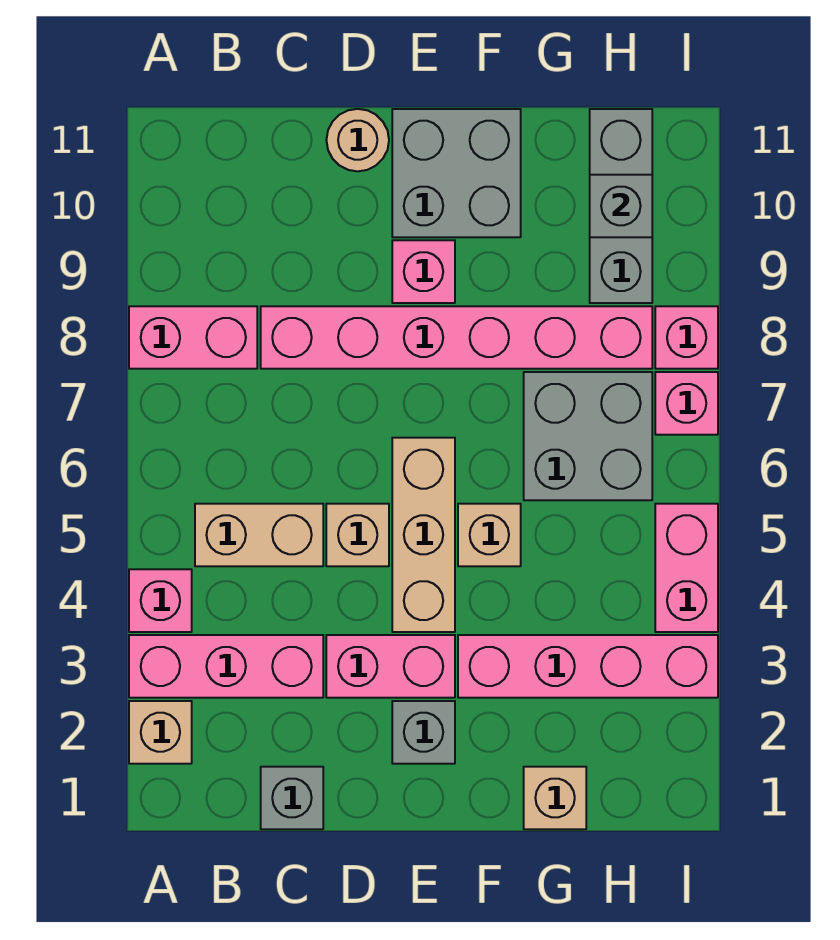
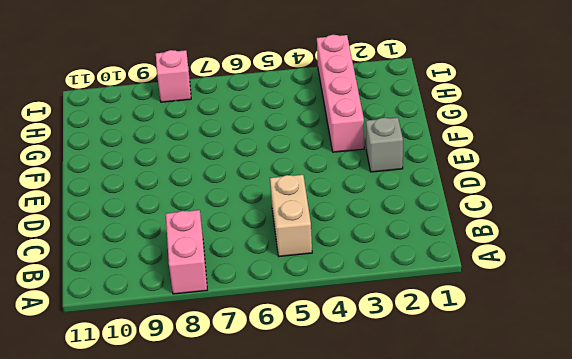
none -> tan brick A2 level 1
none -> pink brick A3:C3 level 1
none -> pink brick A4 level 1

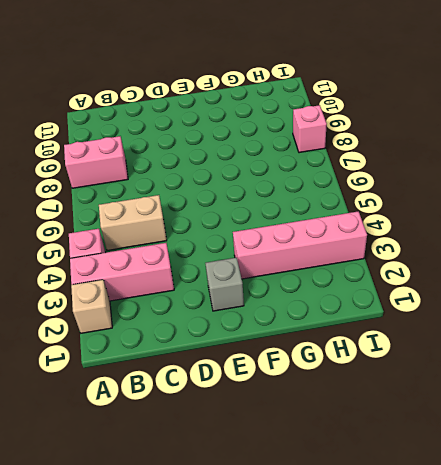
none -> grey brick C1 level 1
none -> pink brick C8:H8 level 1
none -> pink brick D3:E3 level 1

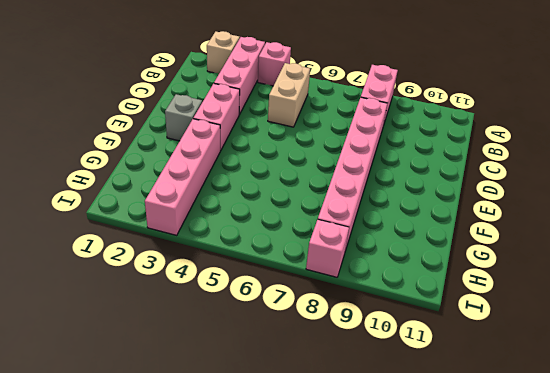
none -> grey brick C1 level 1
none -> tan brick D5 level 1
none -> tan round brick D11 level 1

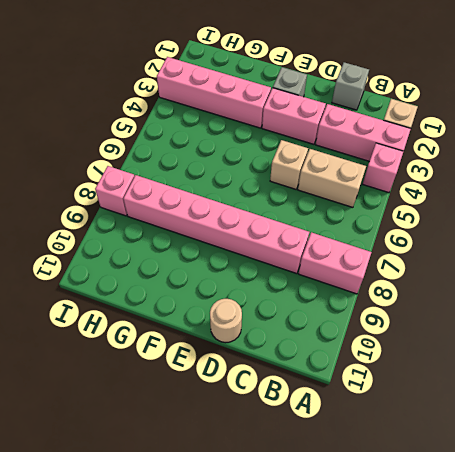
none -> tan brick E4:E6 level 1
none -> pink brick E9 level 1
none -> grey brick E10:F11 level 1

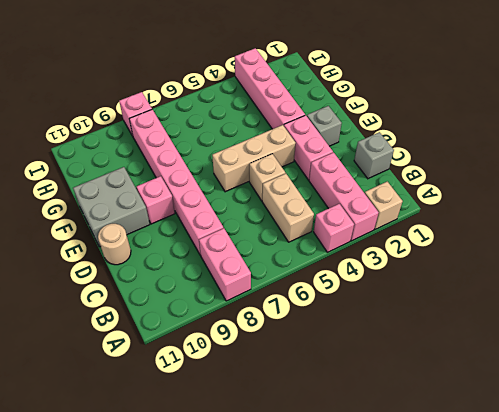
none -> tan brick F5 level 1
none -> tan brick G1 level 1
none -> grey brick G6:H7 level 1

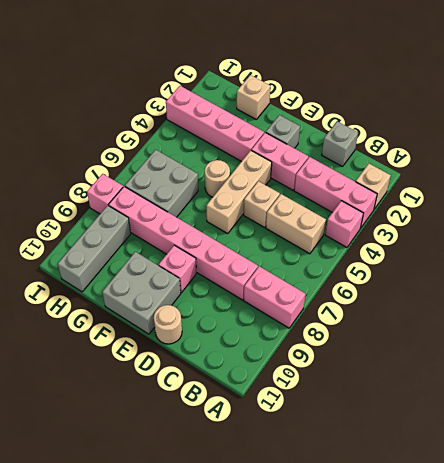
tan round brick F5 level 1 -> tan brick F5 level 1
none -> pink brick I4:I5 level 1
none -> pink brick I7 level 1
none -> grey brick H10 level 2

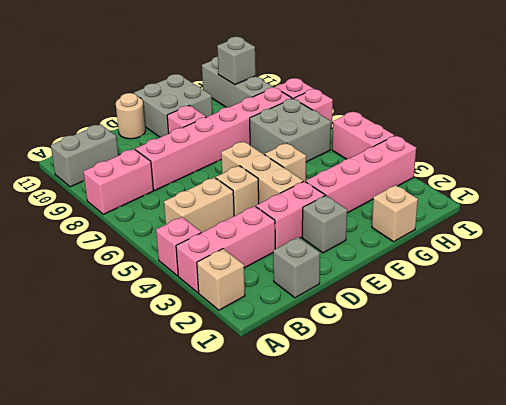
grey brick A10:B10 level 1 -> none

